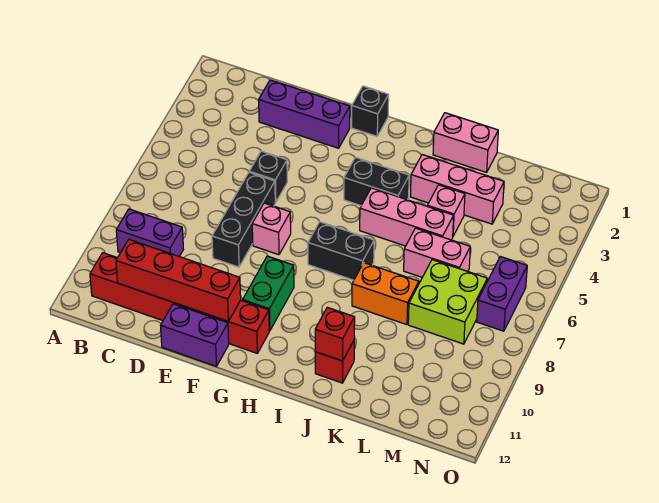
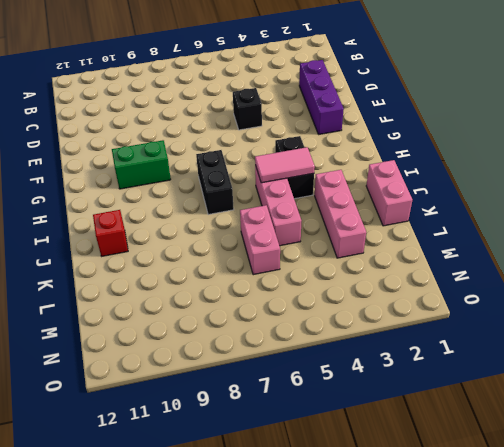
pink tile I4:I5 level 2 -> none
none -> purple brick B9:C9 level 1
none -> red brick B11:G11 level 1
none -> black brick E6:E8 level 1

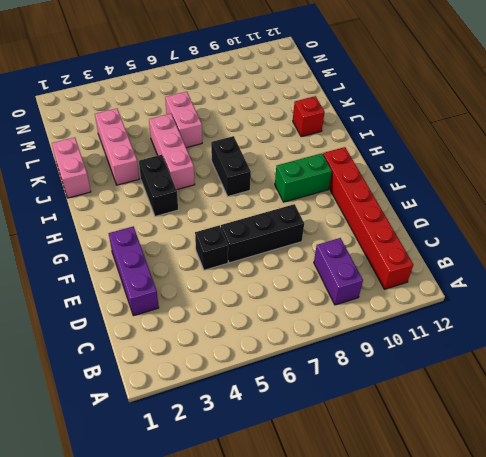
none -> purple brick E12:F12 level 1
none -> pink brick F7 level 1
none -> black brick G1 level 1

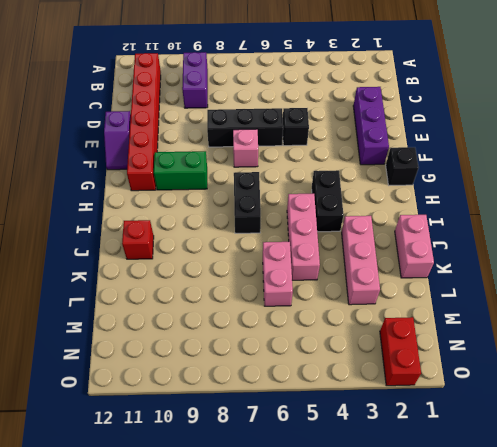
purple slope E12:F12 level 1 top E -> purple brick E12:F12 level 1
red brick N2:O2 level 1 -> none
none -> orange brick J8:K8 level 1
none -> pink brick K4 level 1
none -> lime brick L7:M8 level 1

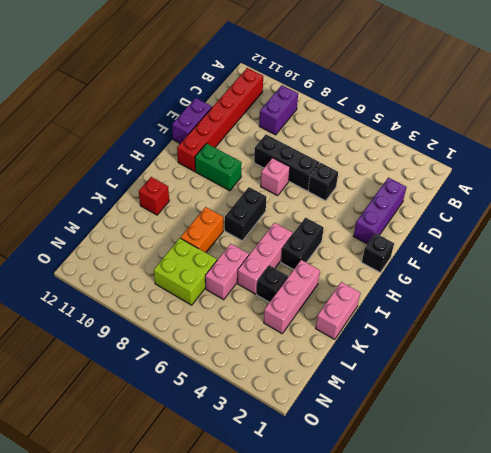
black brick K4 level 1 -> pink brick K4 level 1
none -> purple brick N6:N7 level 1
none -> red brick C11:F11 level 2
none -> red brick J11 level 2

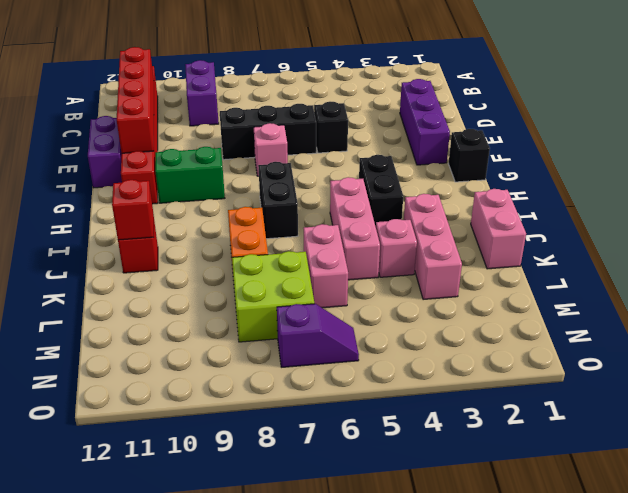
purple slope N6:N7 level 1 top 7 -> purple brick N6:N7 level 1

